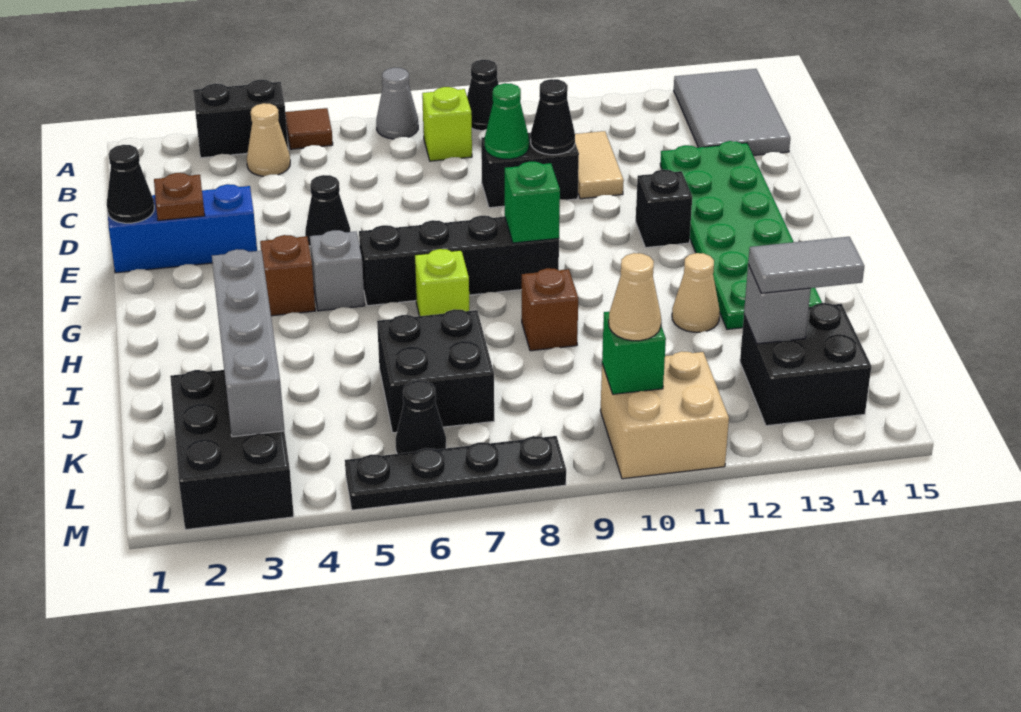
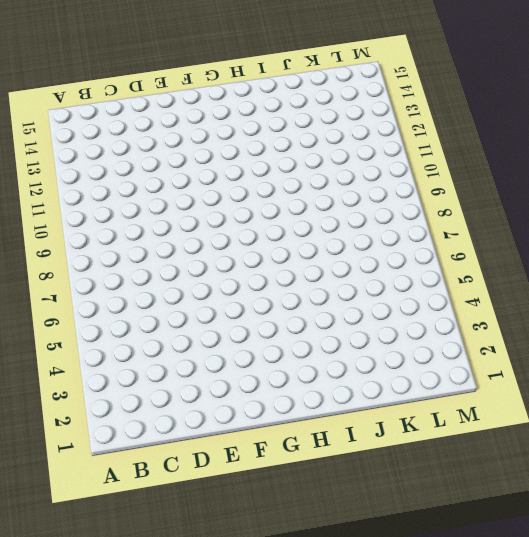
none -> black brick A3:A4 level 1
none -> brown tile A5 level 1
none -> grey cone A7 level 1
none -> black cone A9 level 1

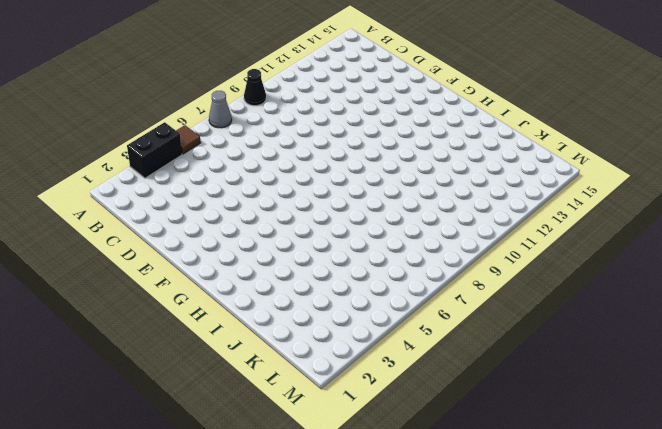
none -> grey tile A14:C15 level 1
none -> tan cone B4 level 1
none -> lime brick B8 level 1
none -> tan tile C11:D11 level 1

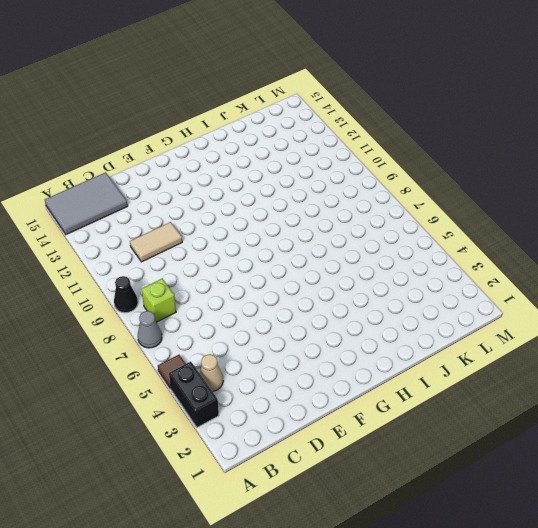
none -> black brick D9:D10 level 1
none -> green plate D13:I14 level 1
none -> blue brick E1:E3 level 1
none -> black cone E5 level 1

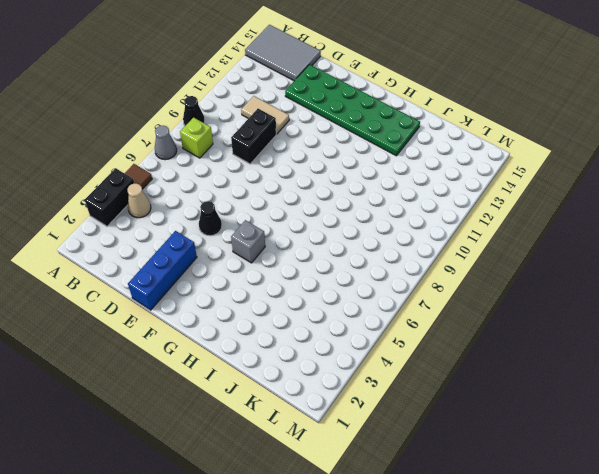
none -> black brick F12 level 1
none -> brown brick G4 level 1
none -> black brick G6:G9 level 1
none -> lime brick H7 level 1

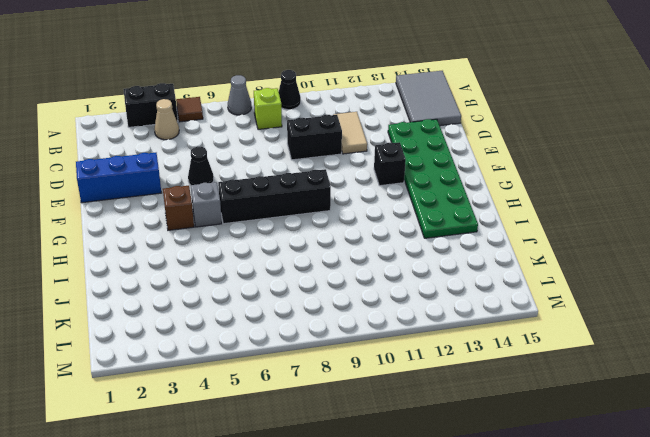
none -> lime brick H7 level 1
none -> brown brick I9 level 1
none -> tan cone I12 level 1
none -> black brick J6:K7 level 1

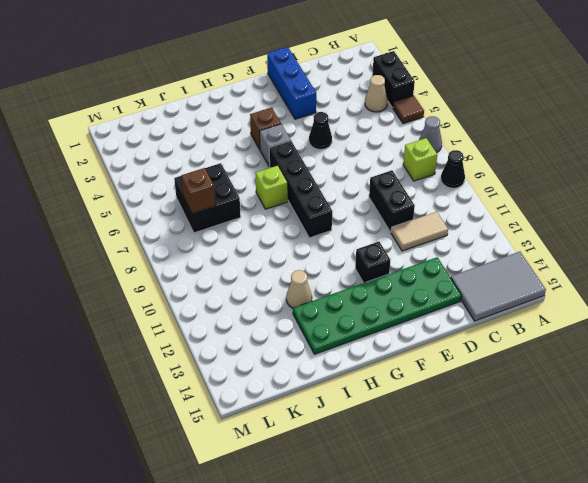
brown brick K7 level 2 -> brown brick I9 level 1
none -> black brick K2:M3 level 1
none -> black brick K13:L14 level 1
none -> black cone L6 level 1
none -> tan brick L10:M11 level 1

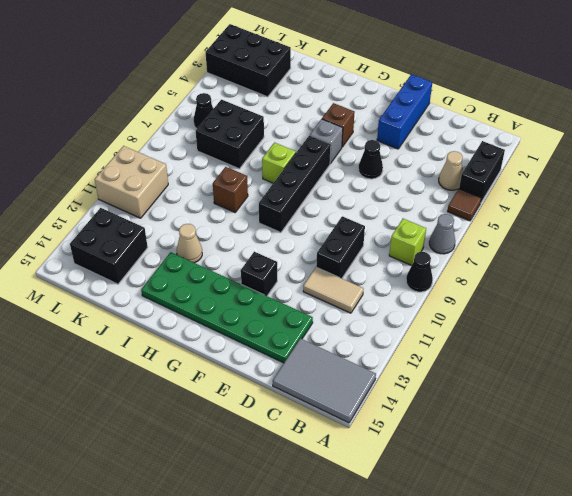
none -> black plate M5:M8 level 1
none -> green cone D9 level 2
none -> black cone D10 level 2
none -> black cone E1 level 2

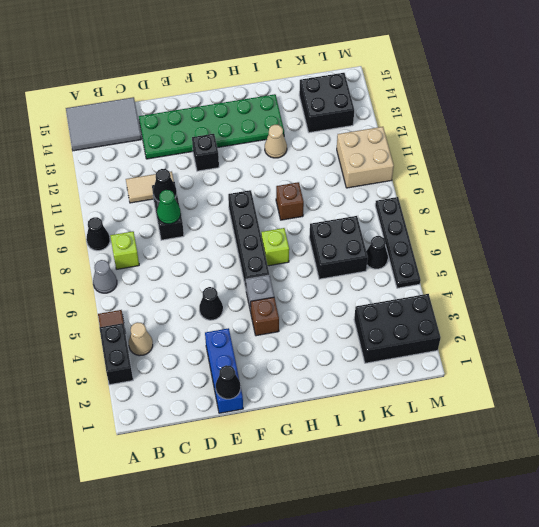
none -> brown plate E2 level 2
none -> green brick G9 level 2
none -> grey brick I3:L3 level 2
none -> grey brick K13 level 2

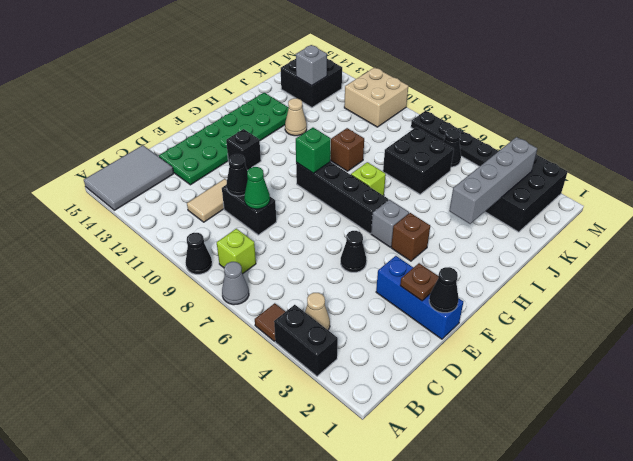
none -> green brick L10 level 2
none -> grey tile K13:K14 level 3
none -> tan cone L10 level 3

